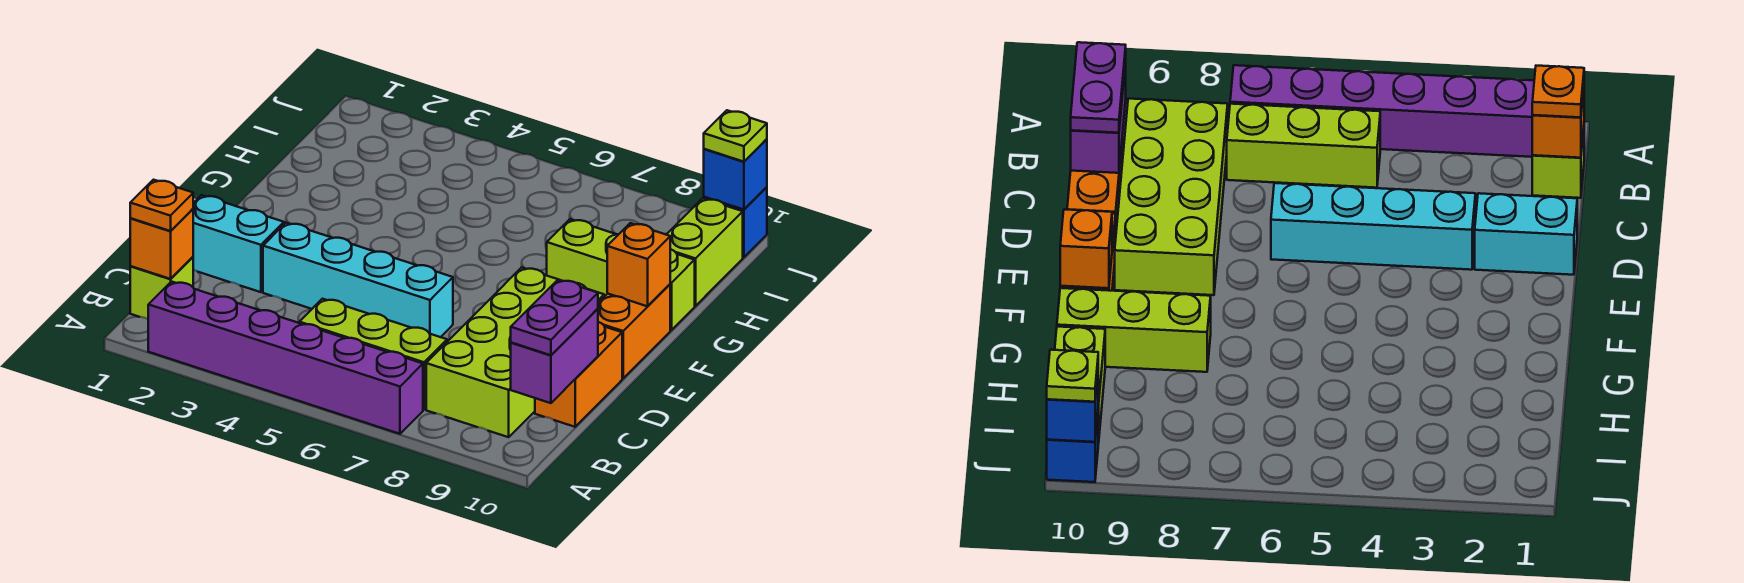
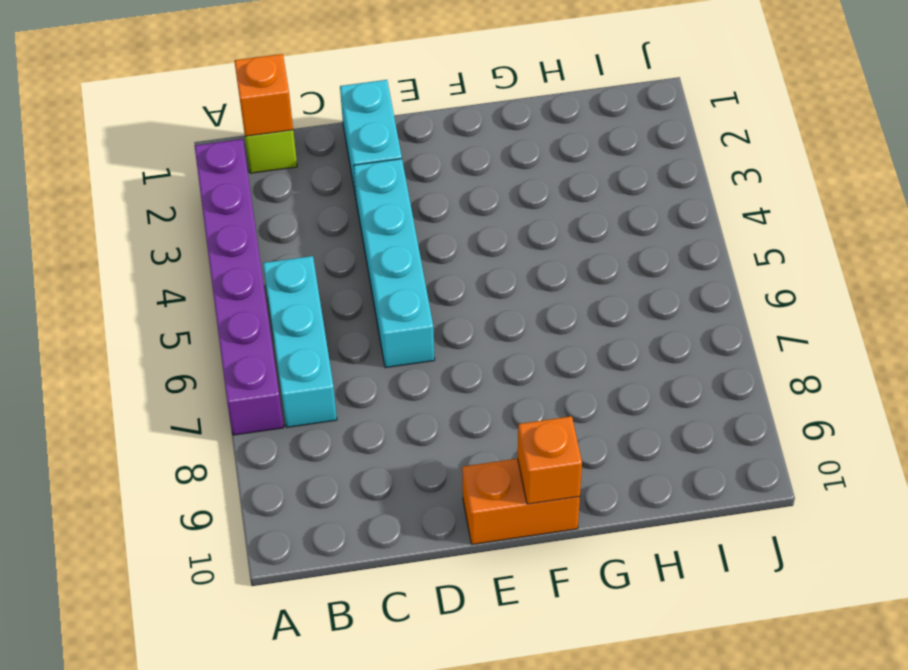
cyan brick B5:B7 level 1 -> lime brick B5:B7 level 1
none -> lime brick B8:E9 level 1
none -> orange brick C10:D10 level 1
none -> lime brick G8:G10 level 1

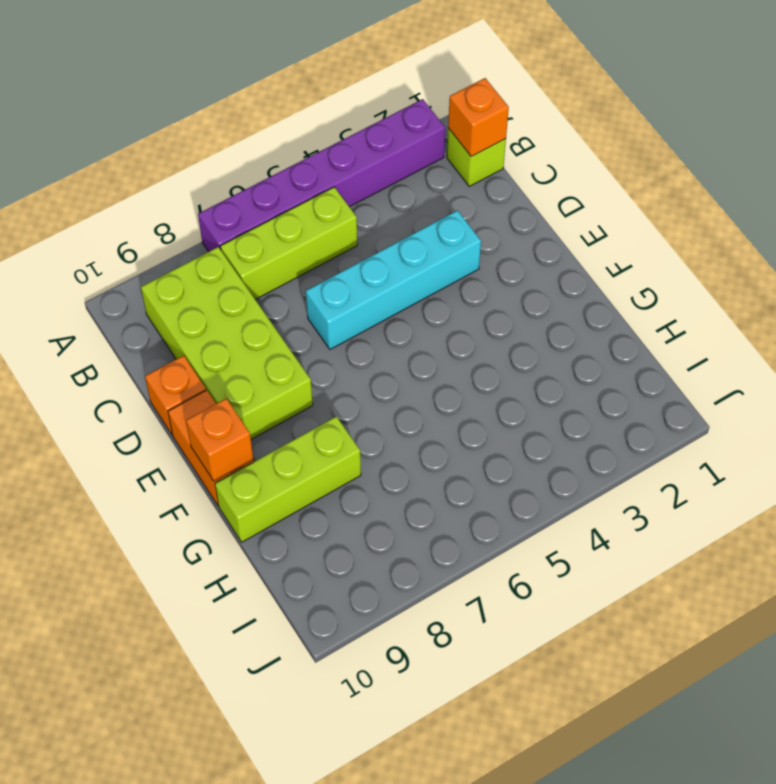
orange brick D10 level 1 -> orange brick C10:D10 level 1
none -> cyan brick D1:D2 level 1
none -> lime brick H10:I10 level 1
none -> blue brick J10 level 1

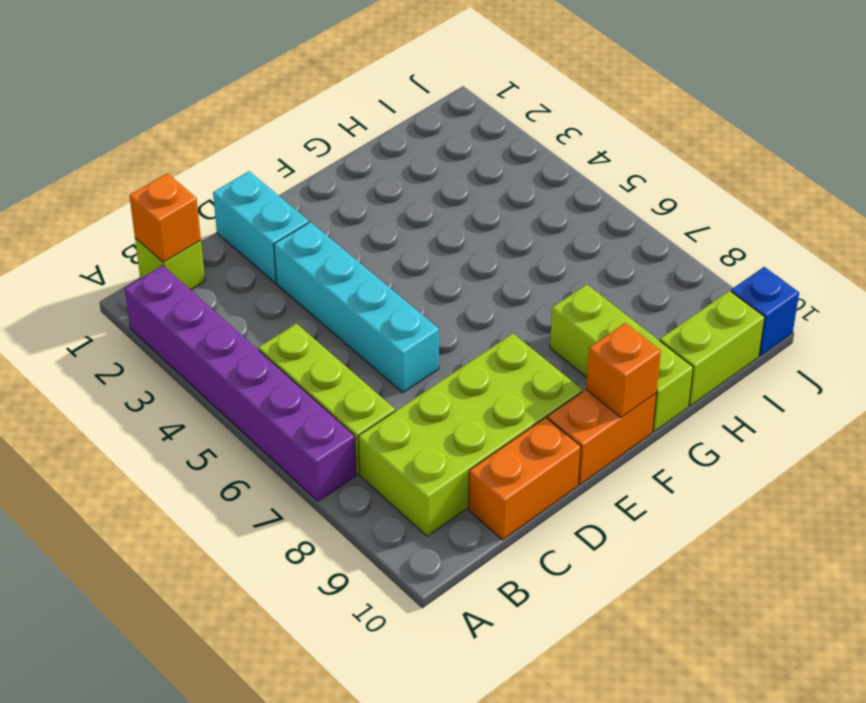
none -> purple brick B10:C10 level 2
none -> blue brick J10 level 2
none -> orange plate B1 level 3

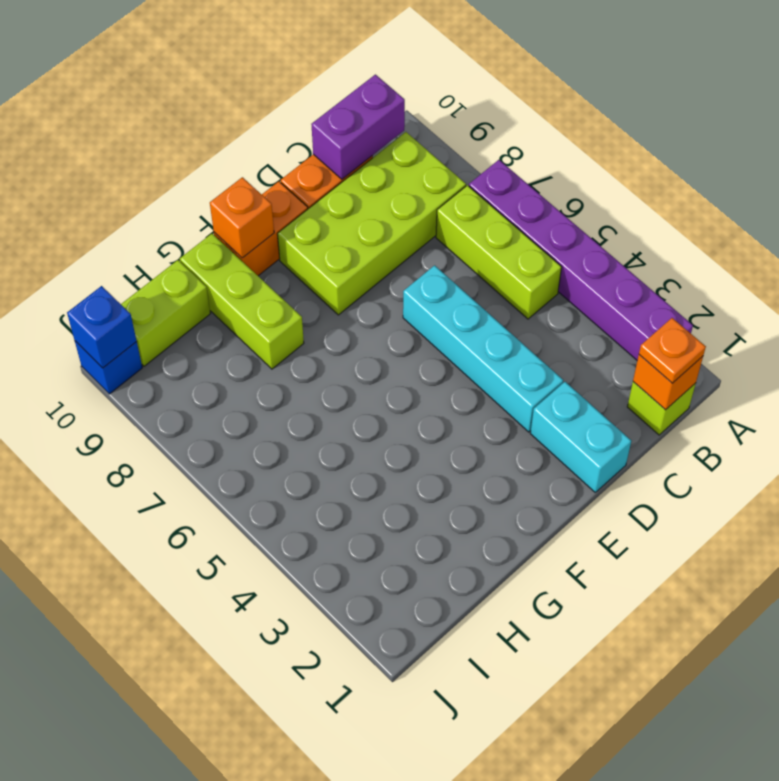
none -> purple plate B10:C10 level 3
none -> lime plate J10 level 3

